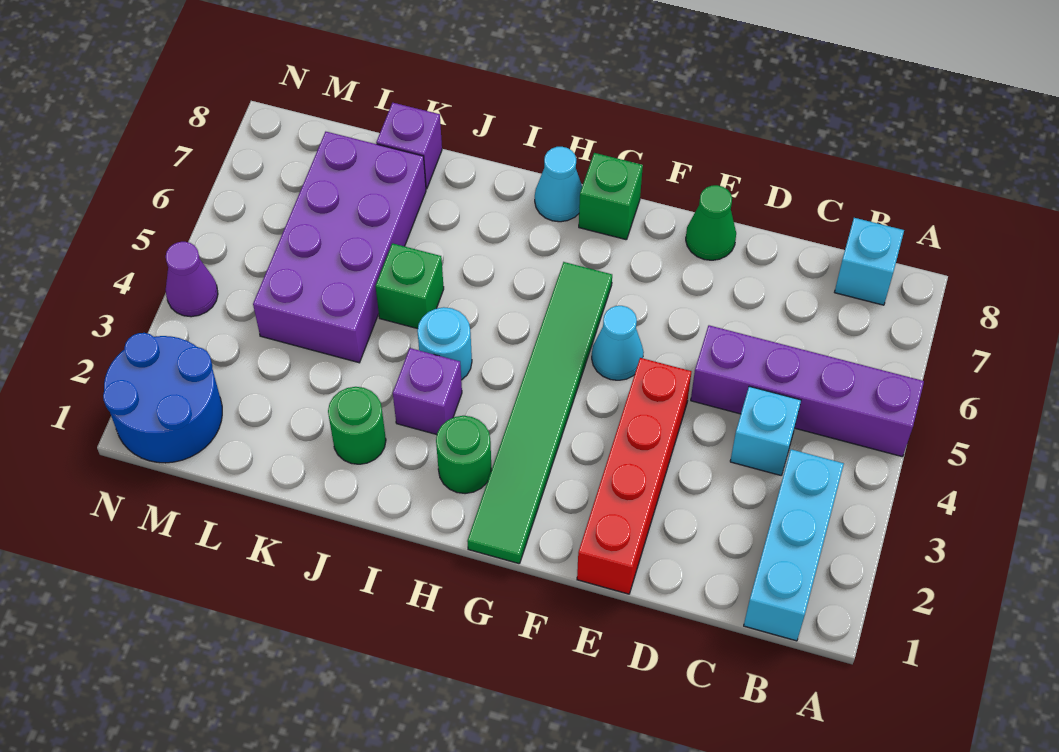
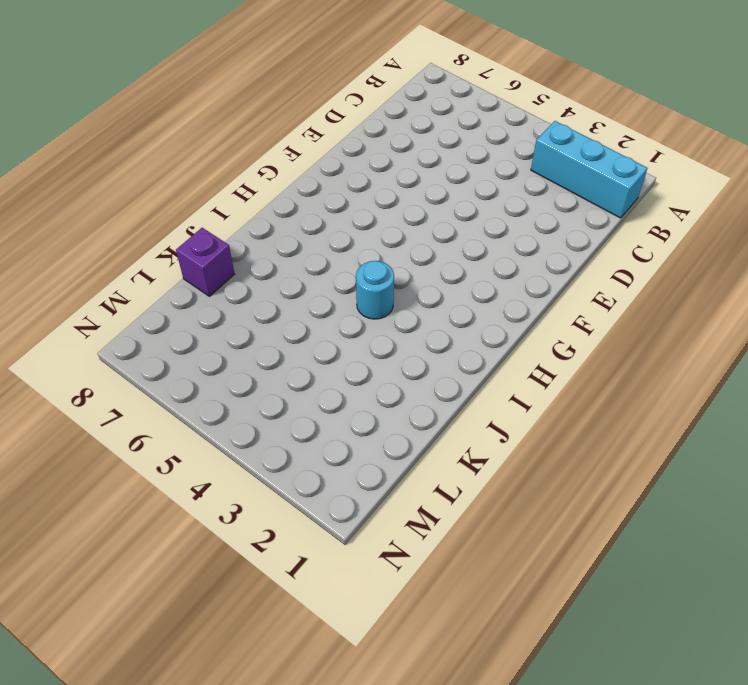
none -> purple brick A5:D5 level 1
none -> cyan brick B8 level 1
none -> cyan brick C4 level 1

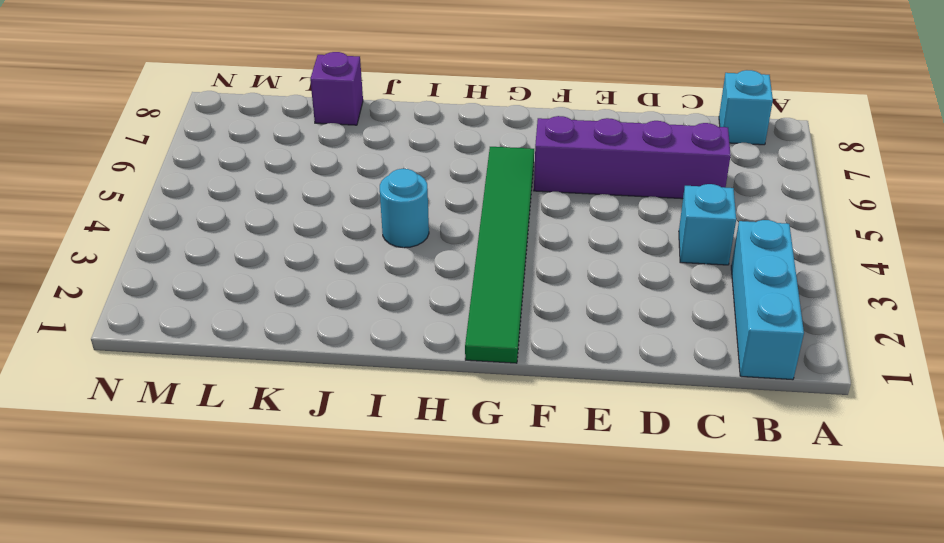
purple brick C6:F6 level 1 -> purple brick A5:D5 level 1
none -> red brick E1:E4 level 1
none -> green cone E8 level 1
none -> cyan cone F5 level 1

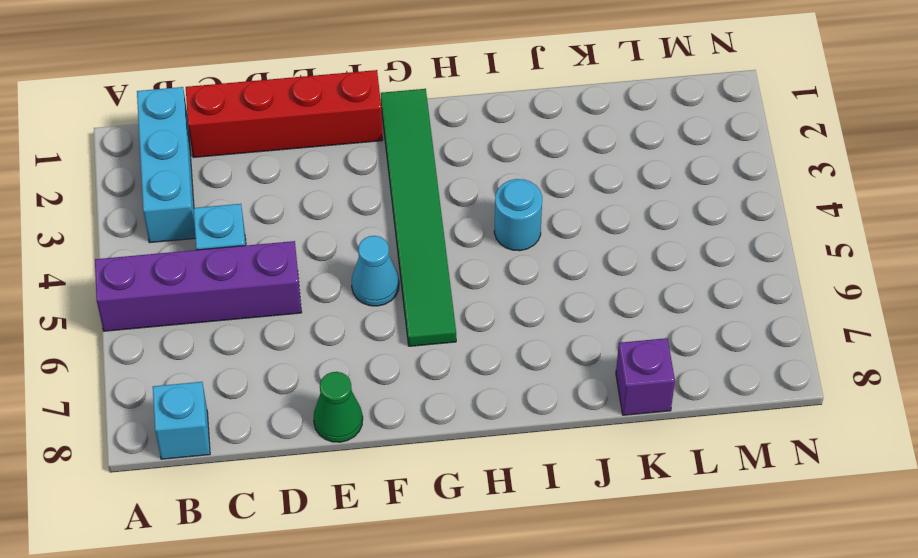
red brick C1:F1 level 1 -> red brick E1:E4 level 1
none -> green brick G8 level 1
none -> green round brick H2 level 1
none -> cyan cone H8 level 1

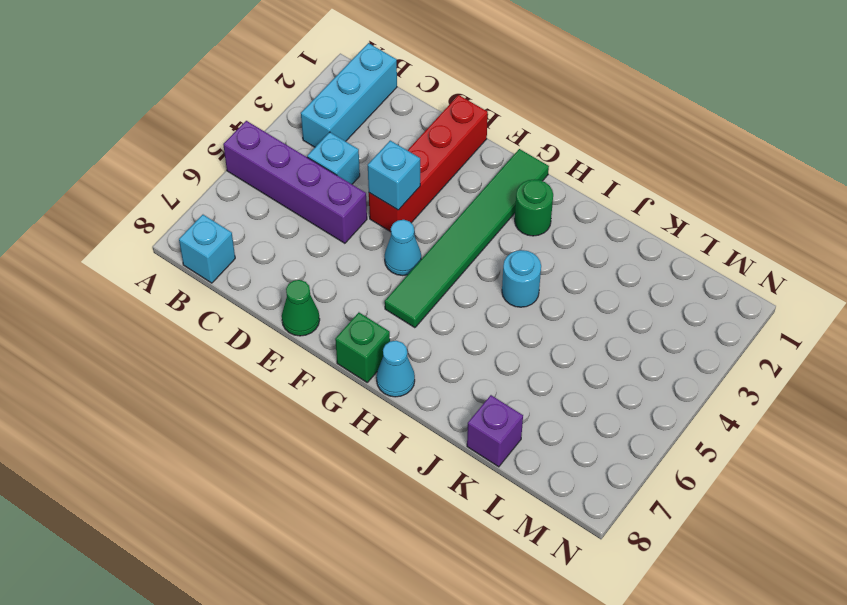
cyan brick E4 level 2 -> none
none -> purple brick I3 level 1
none -> green round brick J2 level 1
none -> green brick J5 level 1

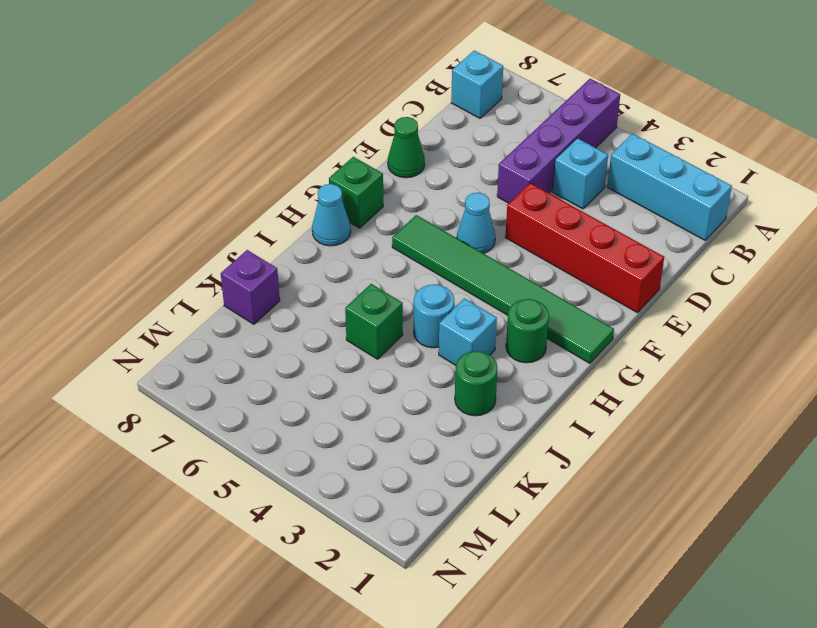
cyan brick I3 level 1 -> purple brick I3 level 1
none -> purple brick K4:L7 level 1
none -> blue round brick M1:N2 level 1
none -> purple cone N4 level 1

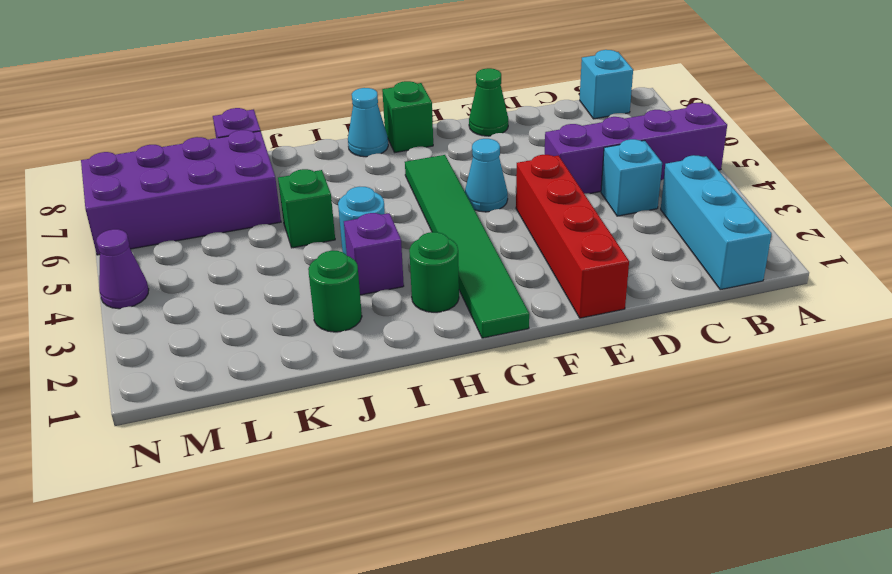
purple brick K6:N7 level 1 -> purple brick K4:L7 level 1
none -> blue round brick M1:N2 level 1

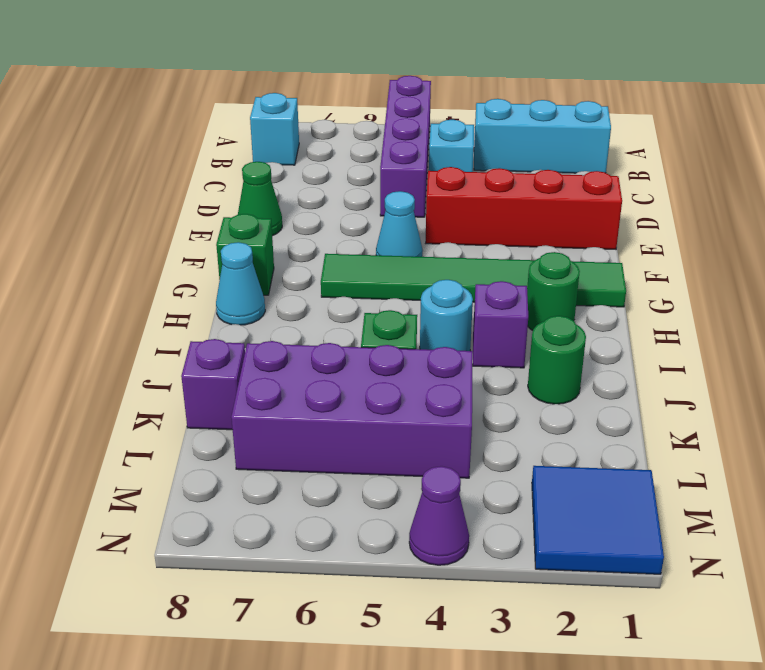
blue tile M1:N2 level 1 -> blue round brick M1:N2 level 1

